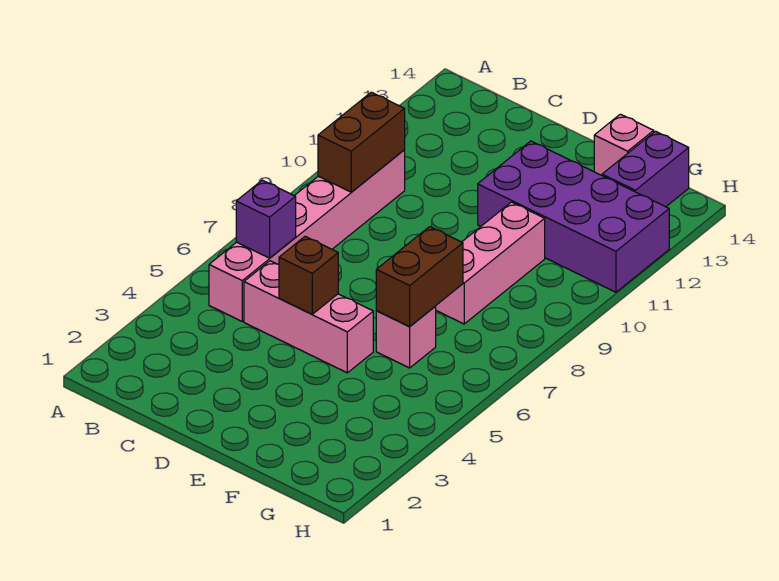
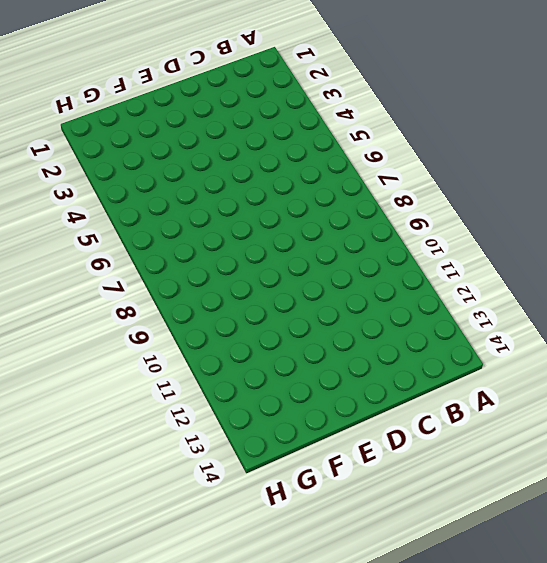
none -> pink brick B5:B10 level 1
none -> pink brick C5:E5 level 1

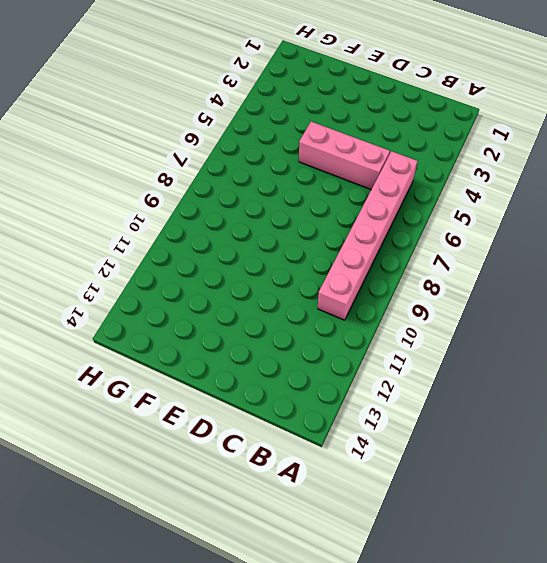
none -> purple brick E11:H12 level 1
none -> pink brick F6 level 1

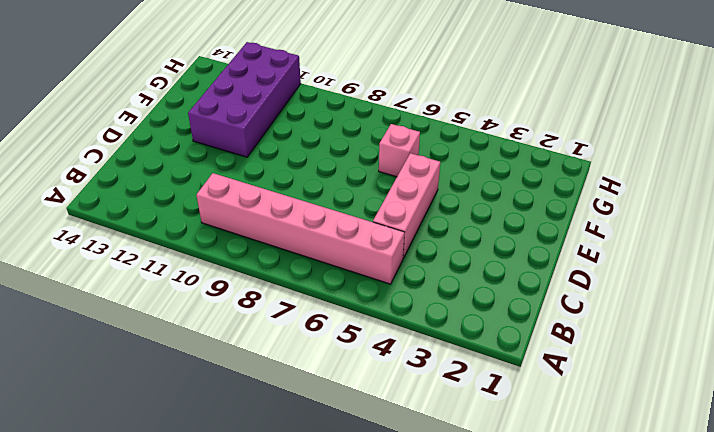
none -> pink brick F8:F10 level 1
none -> pink brick F14 level 1

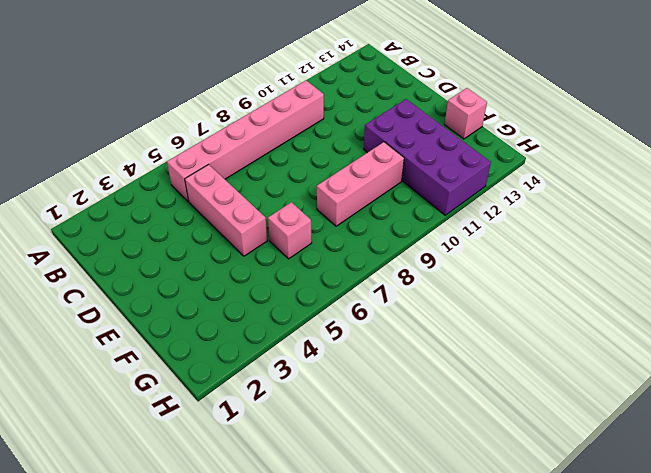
none -> purple brick G13:G14 level 1
none -> purple brick B6 level 2

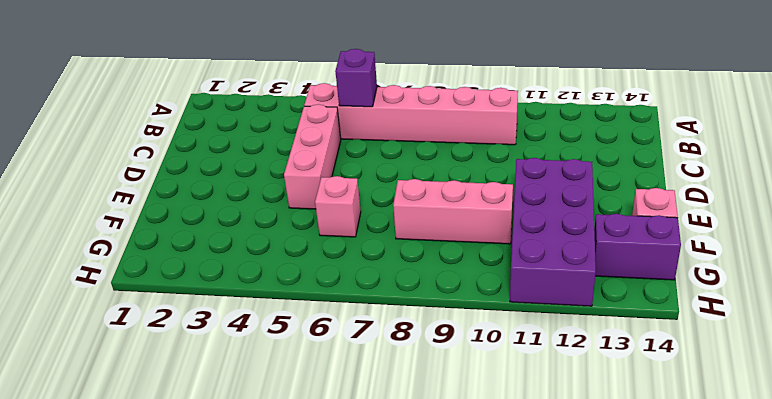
none -> brown brick B9:B10 level 2
none -> brown brick D5 level 2

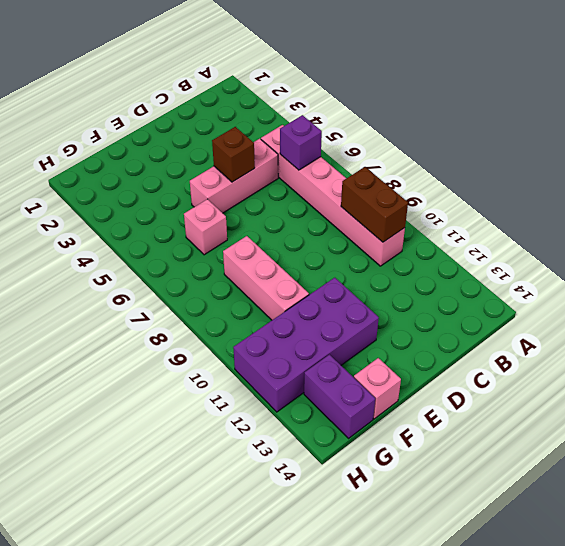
none -> brown brick F6:F7 level 2

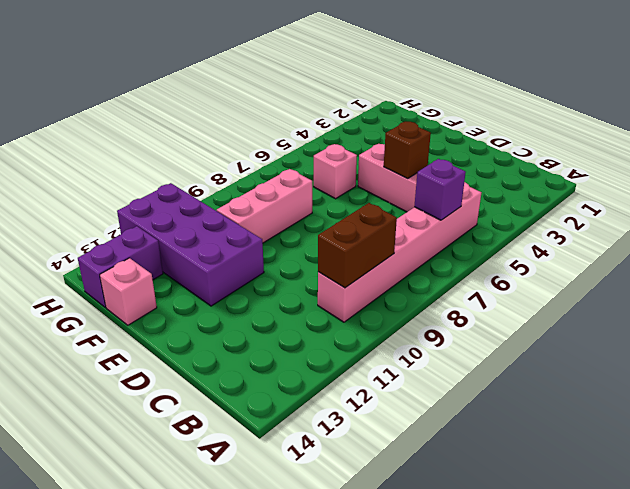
none -> brown brick F6:F7 level 2

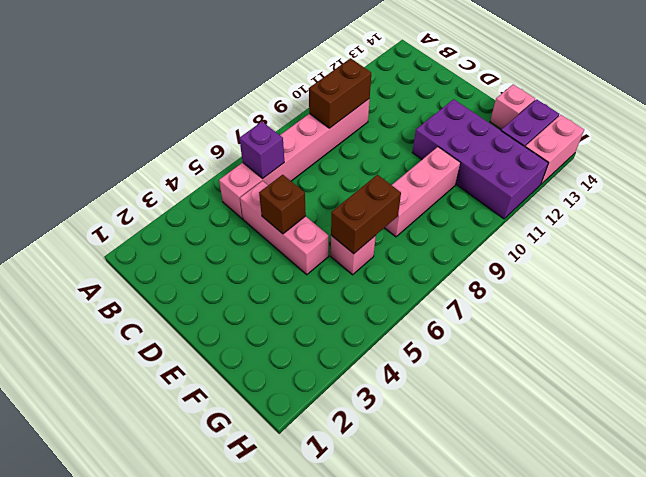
pink brick H13:H14 level 1 -> none

